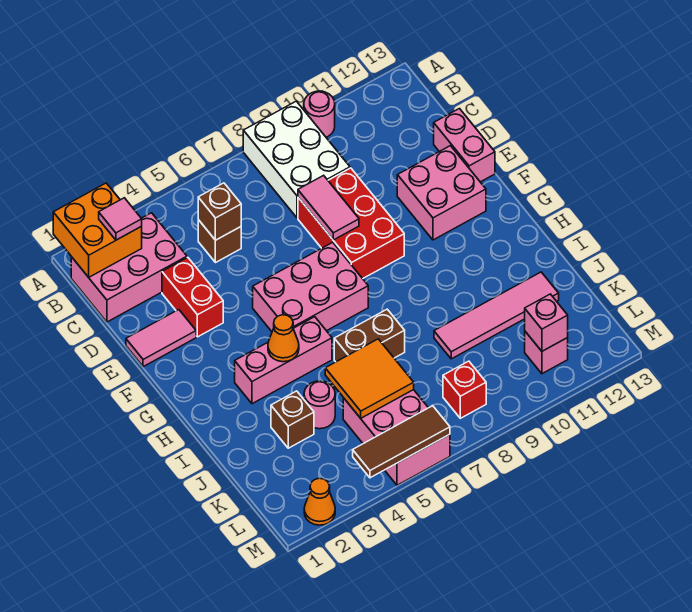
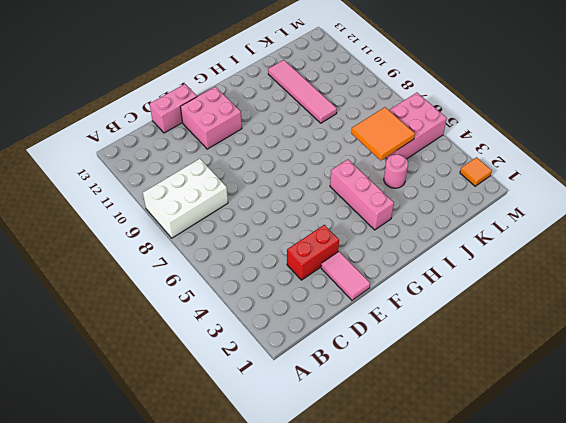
orange tile M2 level 1 -> orange cone M2 level 1
none -> pink round brick A10 level 1
none -> pink brick B1:C3 level 1
none -> brown brick C5 level 1

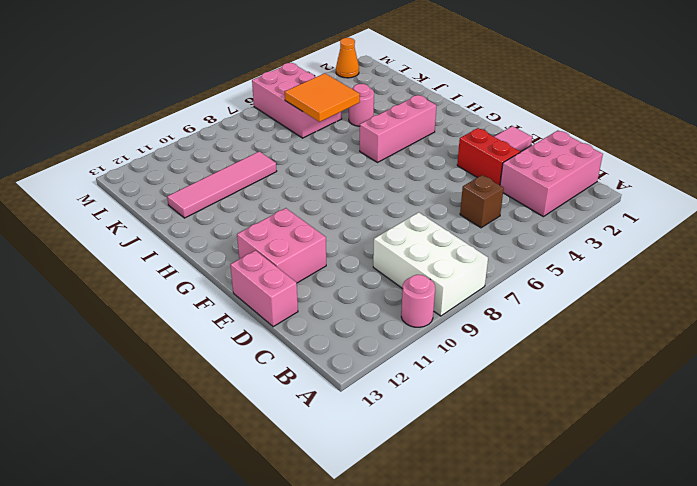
none -> red brick D8:F9 level 1
none -> pink brick F5:G7 level 1
none -> brown brick I6:I7 level 1

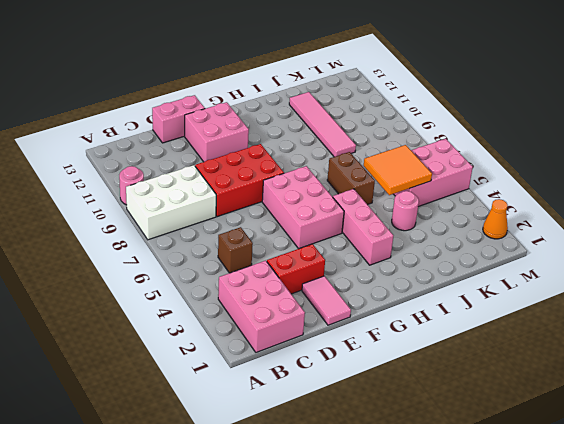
none -> brown brick J3 level 1
none -> red brick L8 level 1
none -> pink brick L11 level 1

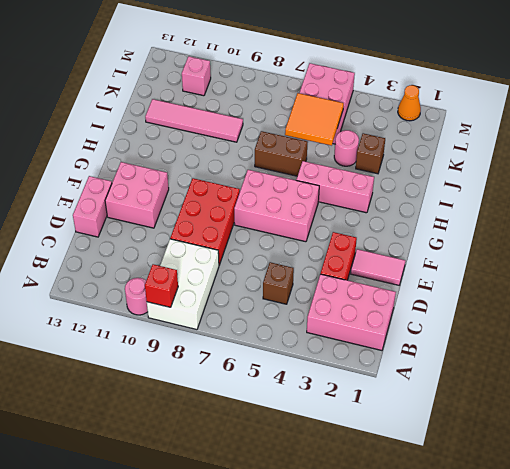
red brick A9 level 2 -> red brick L8 level 1
none -> orange brick A1:B2 level 2
none -> brown brick C5 level 2
none -> pink tile D8:E8 level 2

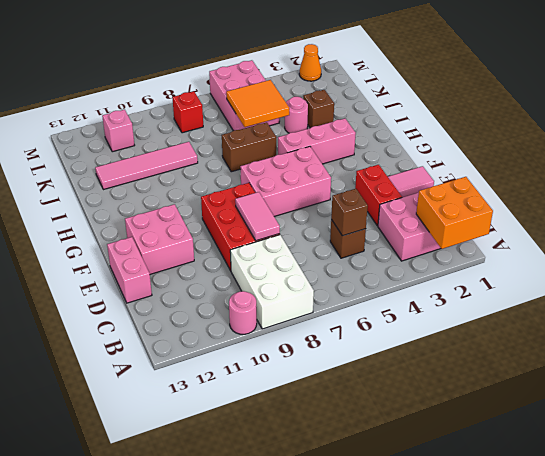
none -> orange cone H4 level 2
none -> pink brick L11 level 2
none -> brown tile M4:M6 level 2

